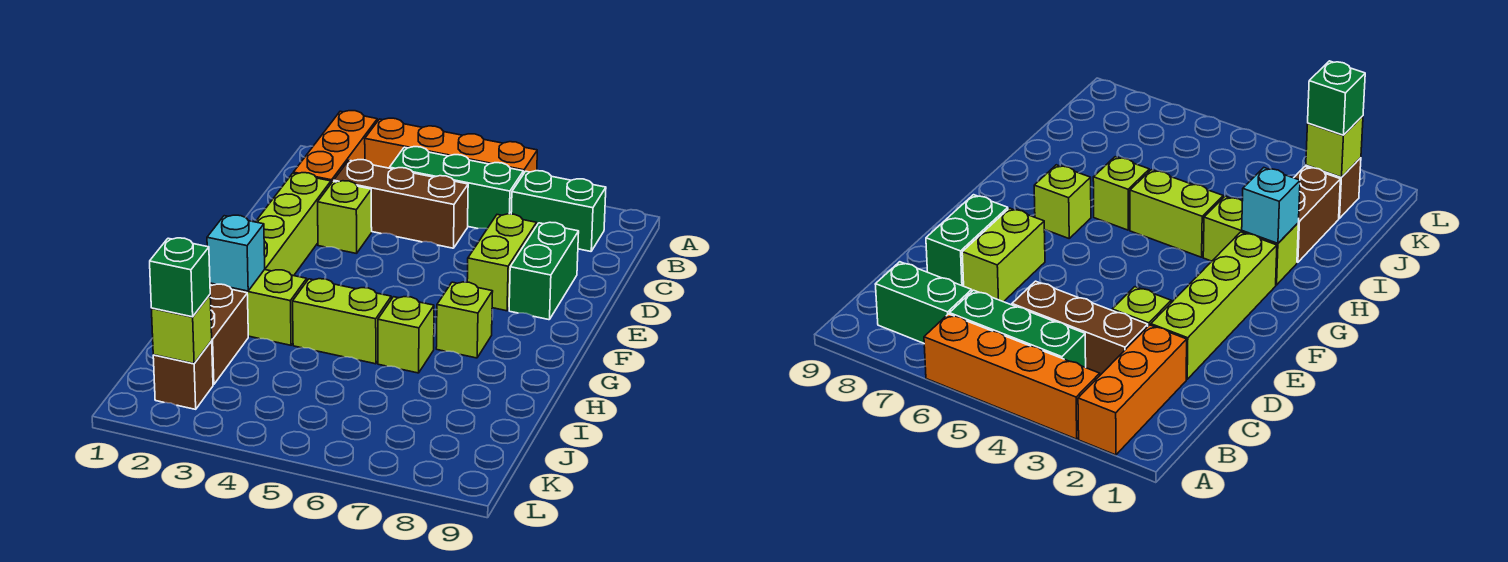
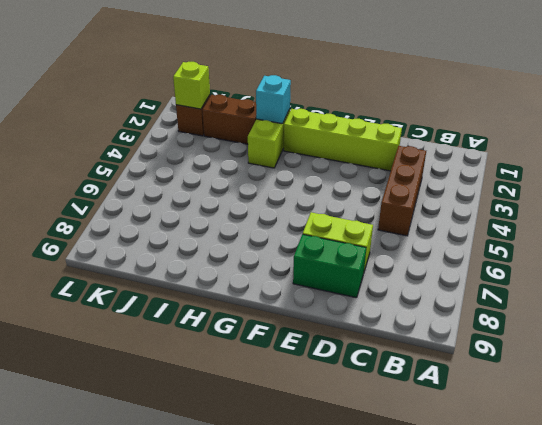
none -> orange brick A2:C2 level 1
none -> orange brick A3:A6 level 1
none -> green brick B4:B6 level 1

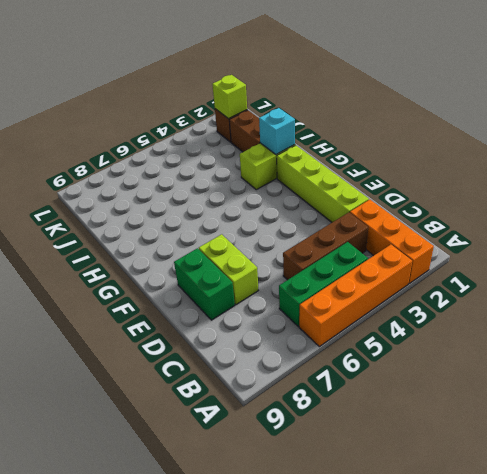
none -> green brick B7:B8 level 1
none -> lime brick D3 level 1
none -> lime brick G7 level 1

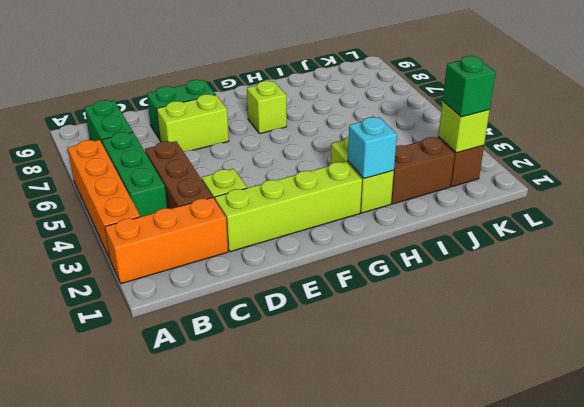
none -> lime brick H4:H5 level 1
none -> lime brick H6 level 1

